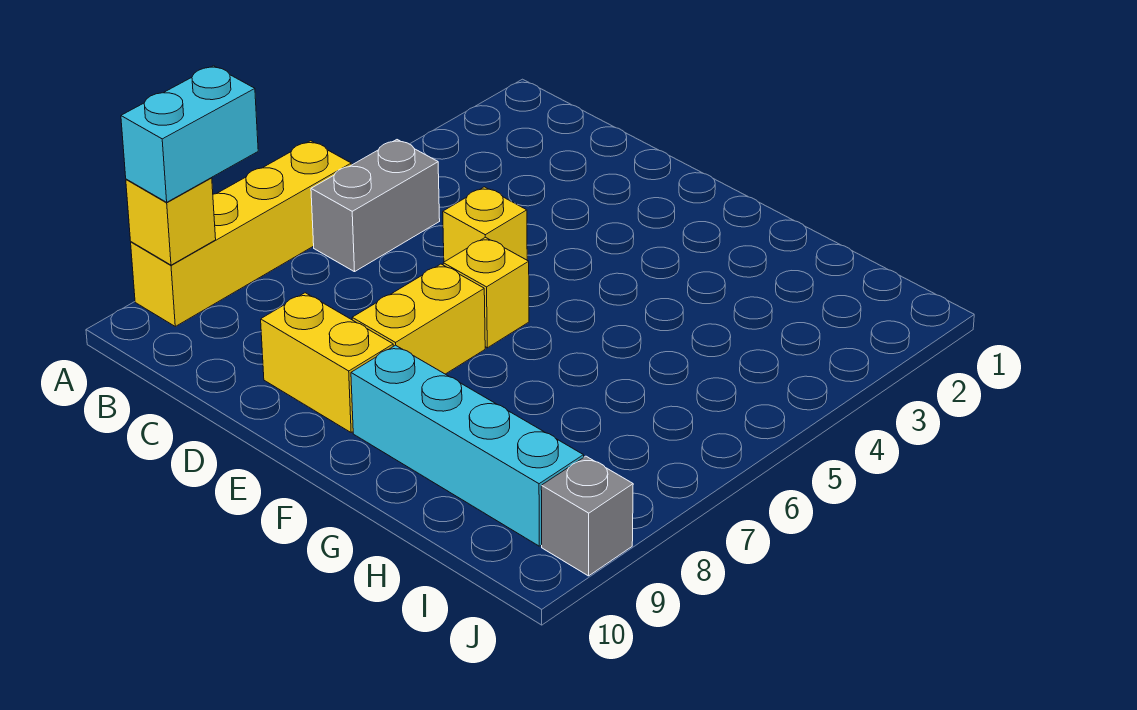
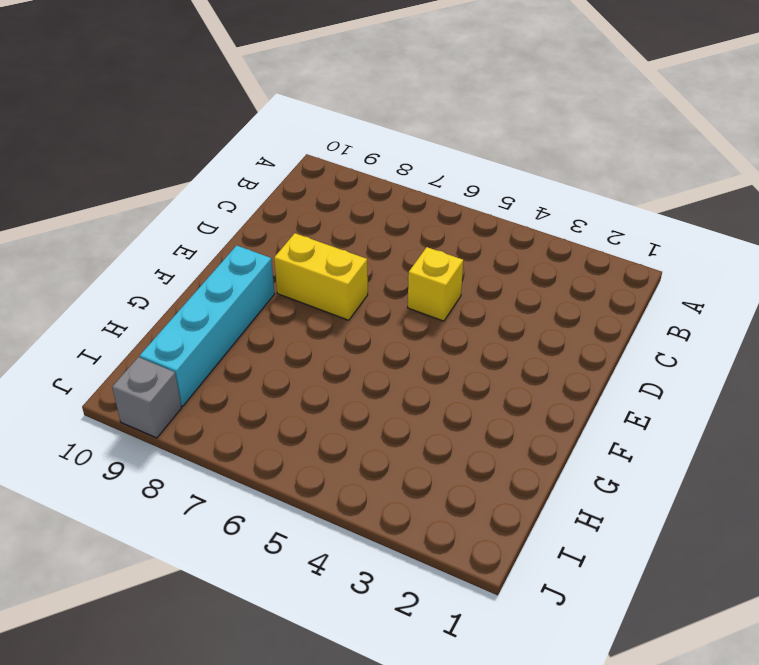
none -> yellow brick A6:A9 level 1
none -> grey brick B5:B6 level 1

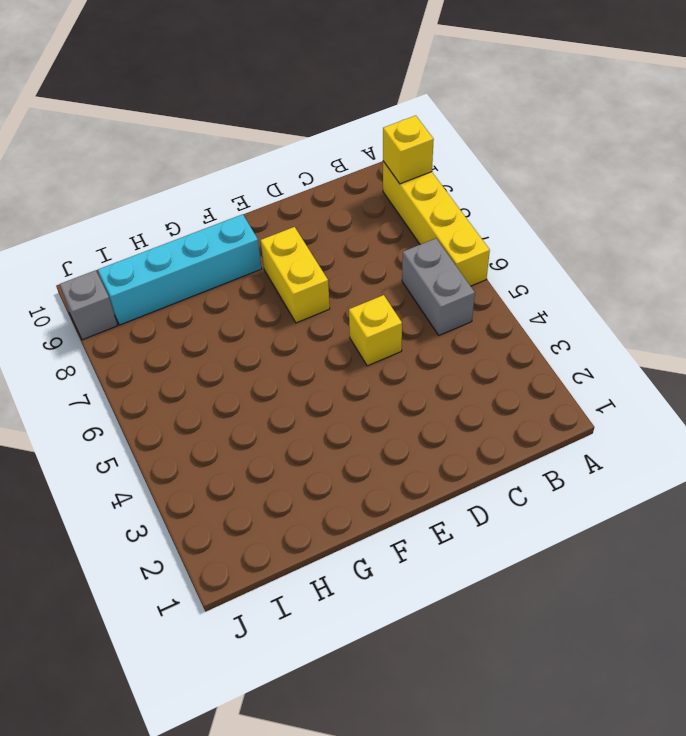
none -> yellow brick D9:E9 level 1
none -> yellow brick E6 level 1

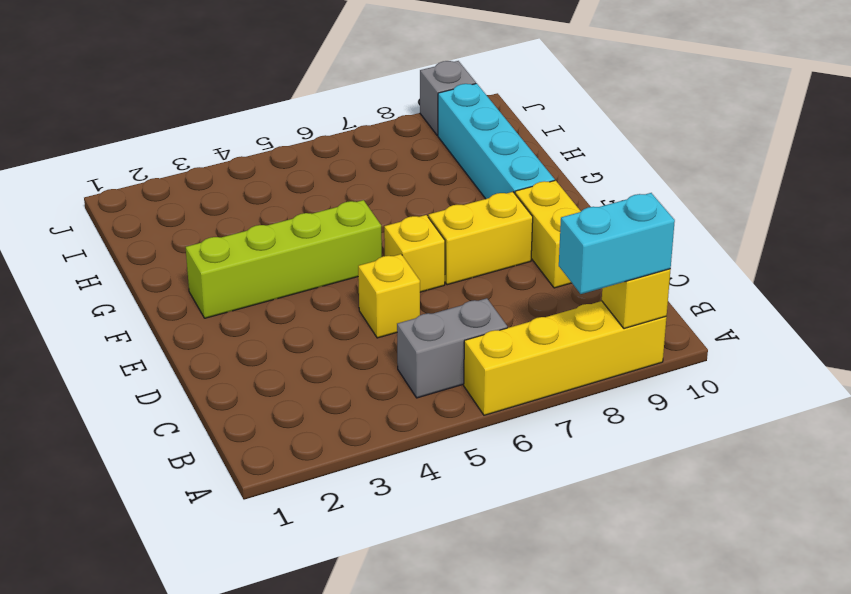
lime brick F2:F5 level 1 -> none

